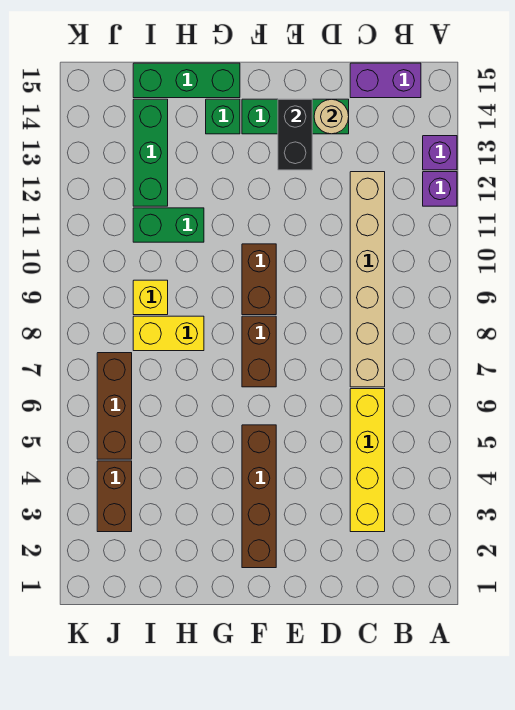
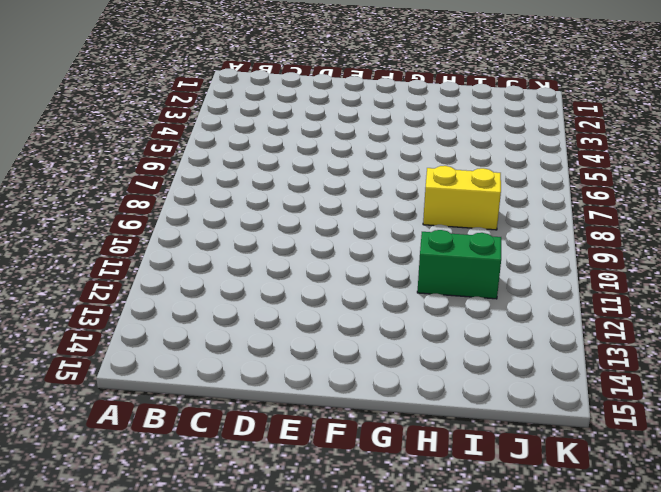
none -> purple brick A12 level 1
none -> purple brick A13 level 1
none -> purple brick B15:C15 level 1

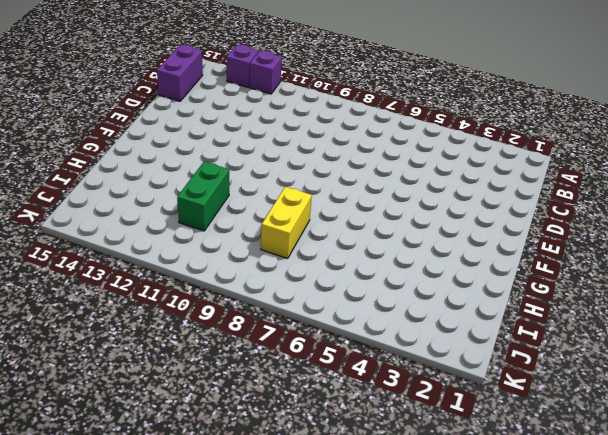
none -> yellow brick C3:C6 level 1
none -> tan brick C7:C12 level 1
none -> green brick D14:F14 level 1

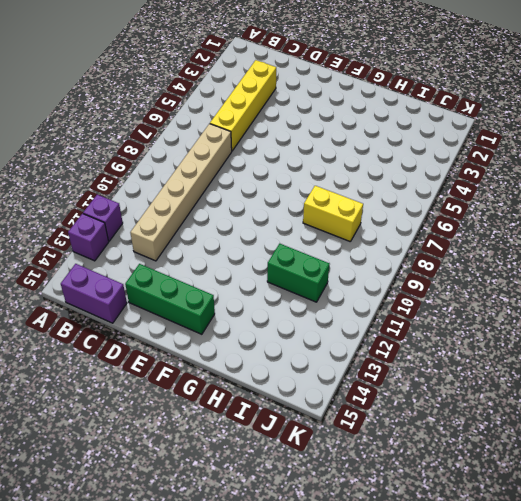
none -> brown brick F2:F5 level 1
none -> brown brick F7:F8 level 1
none -> brown brick F9:F10 level 1

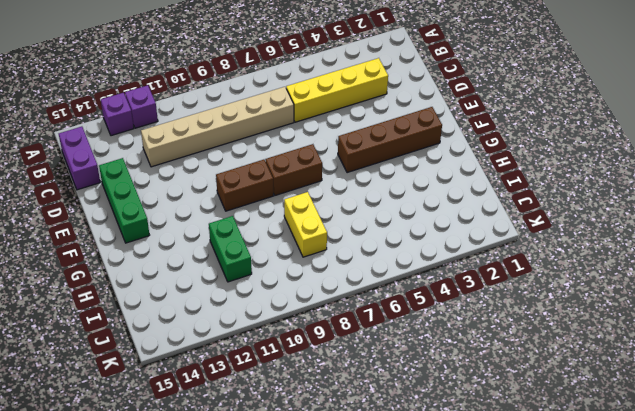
none -> green brick G14 level 1
none -> green brick G15:I15 level 1
none -> yellow brick I9 level 1

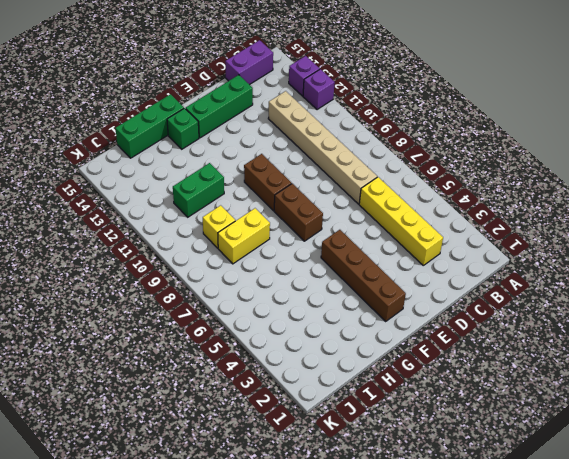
none -> green brick I12:I14 level 1
none -> brown brick J3:J4 level 1
none -> brown brick J5:J7 level 1

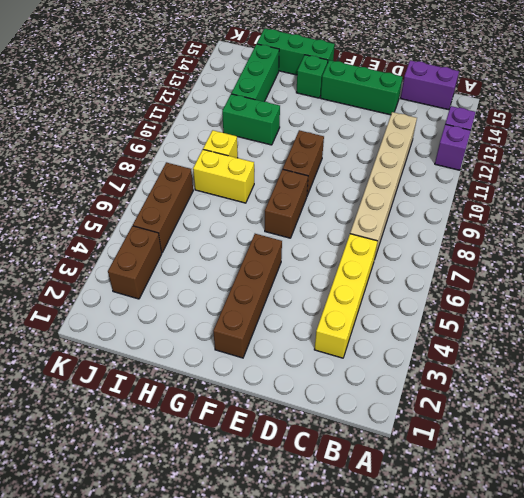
none -> tan round brick D14 level 2
none -> black brick E13:E14 level 2

